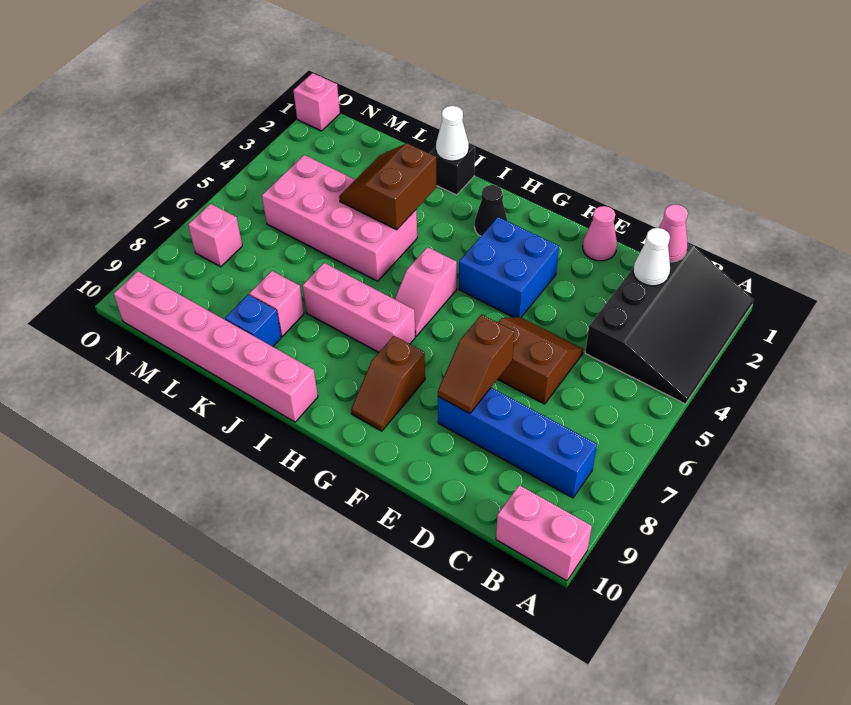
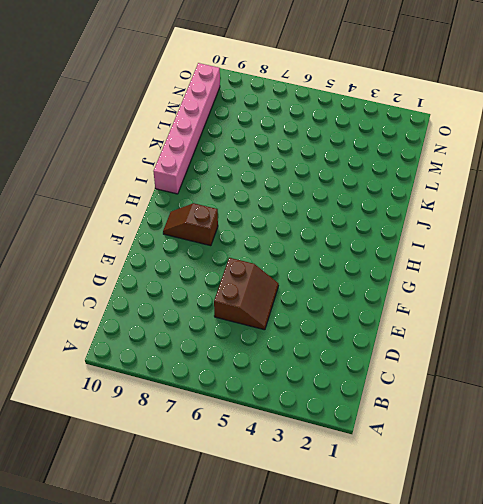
none -> black slope A1:C4 level 1 top C
none -> pink brick A10:B10 level 1
none -> blue brick B8:E8 level 1

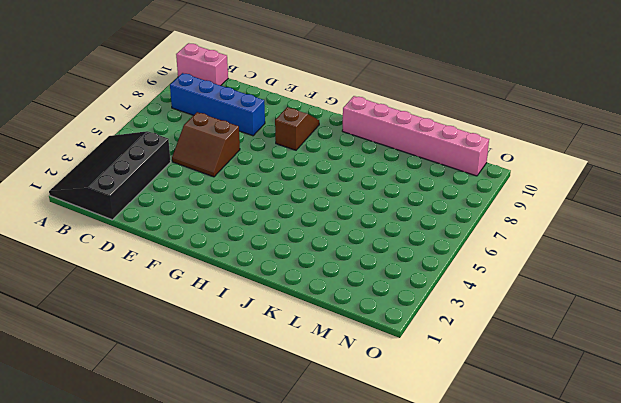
none -> pink cone E1 level 1
none -> blue brick F3:G4 level 1
none -> black cone H2 level 1

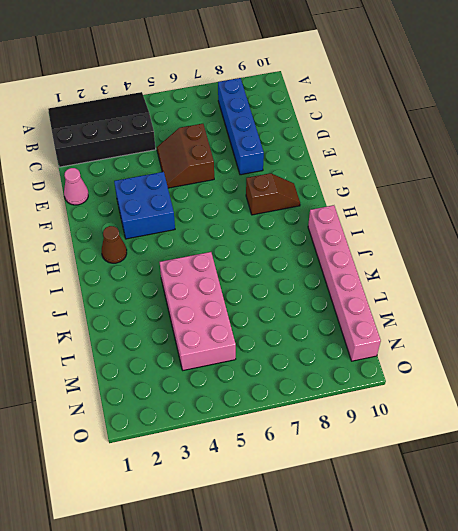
brown cone H2 level 1 -> black cone H2 level 1
none -> pink brick A10:B10 level 1
none -> pink slope H5:H6 level 1 top 5
none -> pink brick H7:J7 level 1

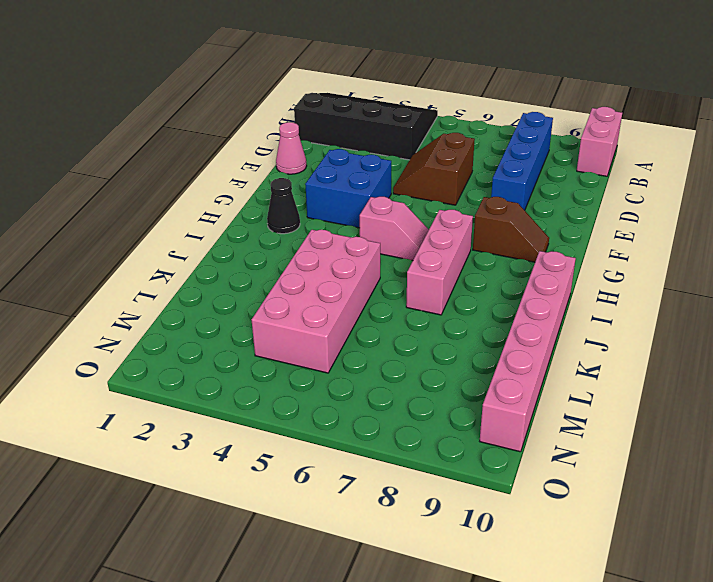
none -> black brick J1 level 1
none -> pink brick K8 level 1
none -> blue brick K9 level 1

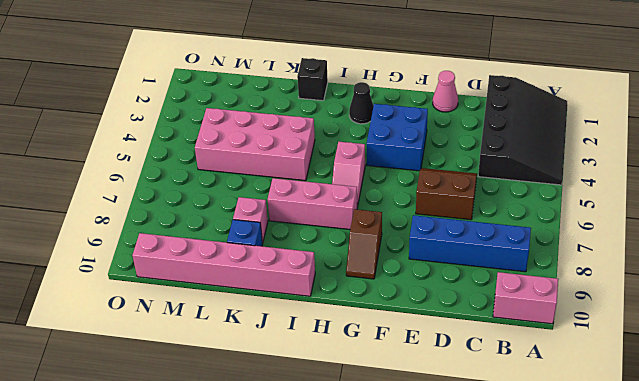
none -> pink brick N7 level 1
none -> pink brick O1 level 1
none -> pink cone C1 level 2

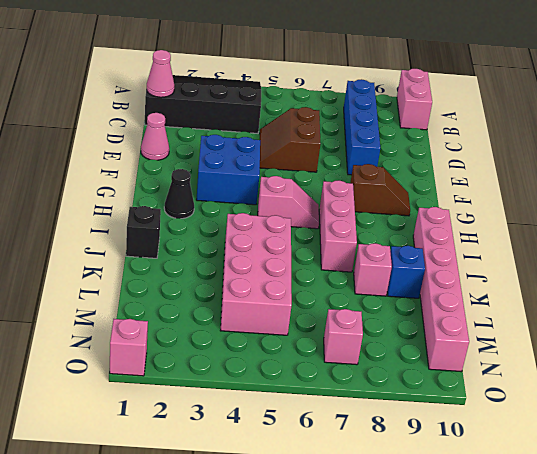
none -> white cone C2 level 2
none -> brown slope E7:E8 level 2 top 7
none -> white cone J1 level 2

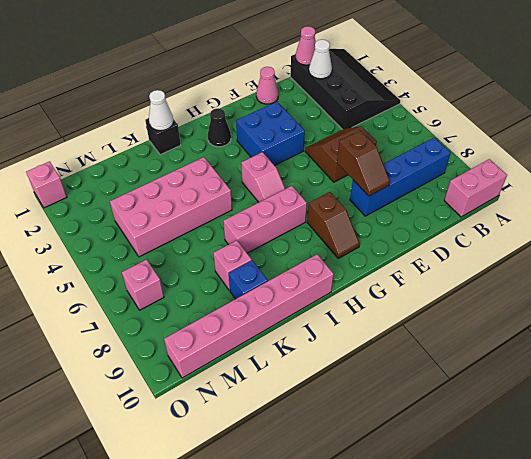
none -> brown slope J3:K4 level 2 top J

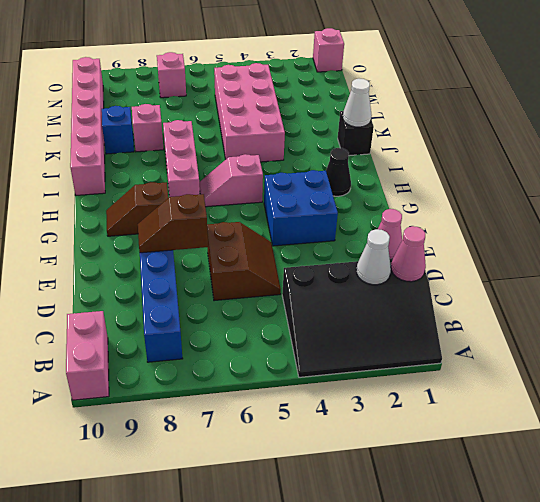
none -> brown slope J3:K4 level 2 top J

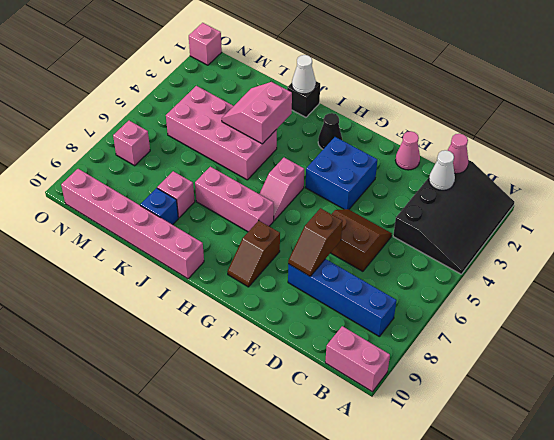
pink slope J3:K4 level 2 top J -> brown slope J3:K4 level 2 top J

